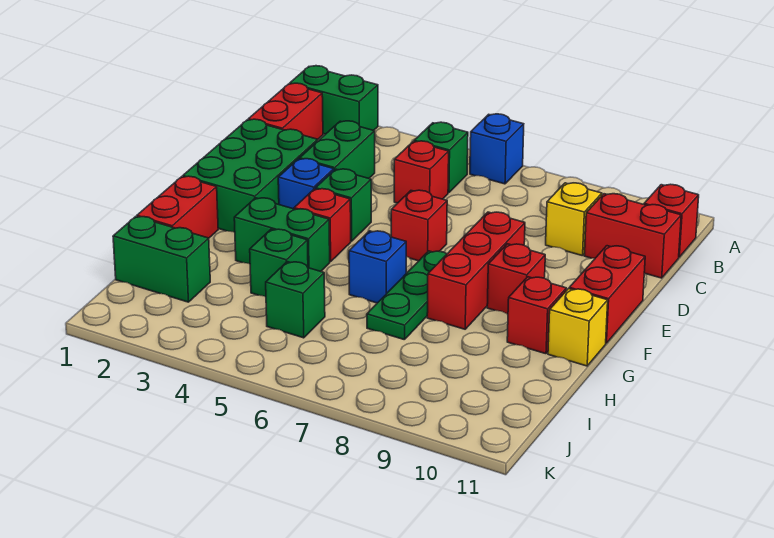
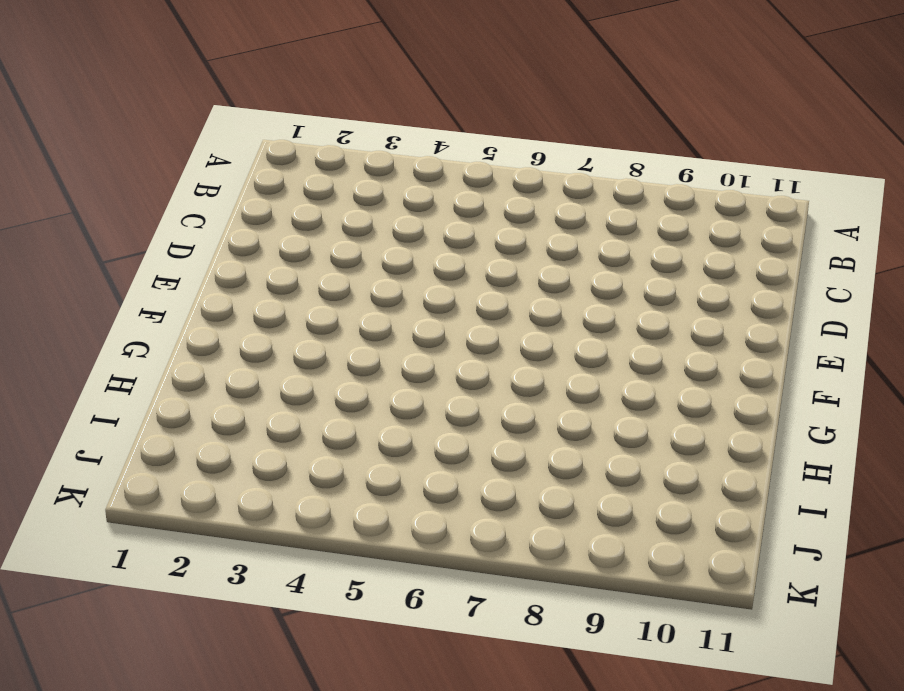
none -> green brick A1:A2 level 1
none -> blue brick A6 level 1
none -> red brick B1:C1 level 1

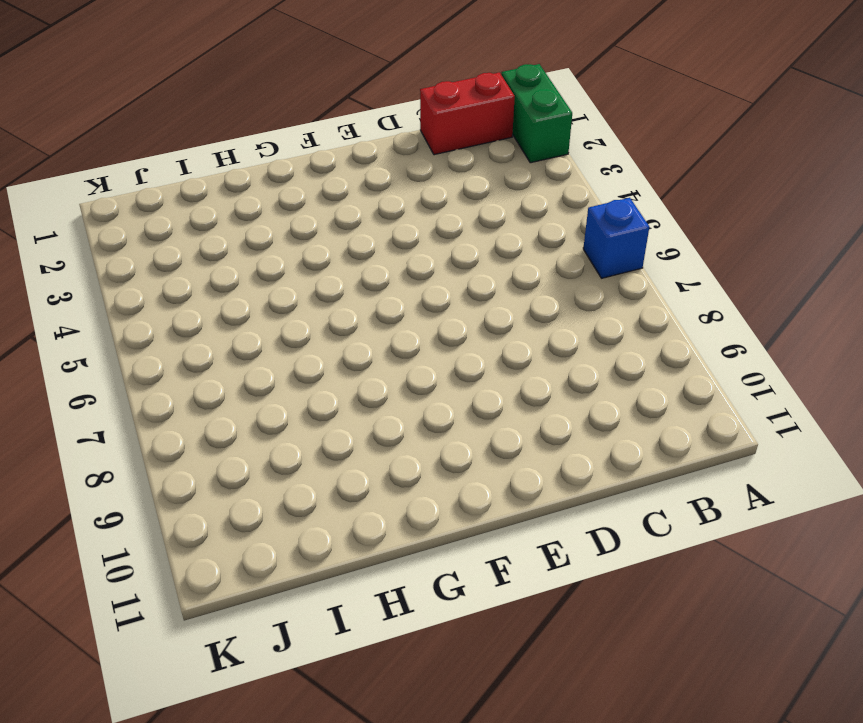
none -> green brick B5 level 1
none -> red brick B11 level 1
none -> green brick C3:D3 level 1

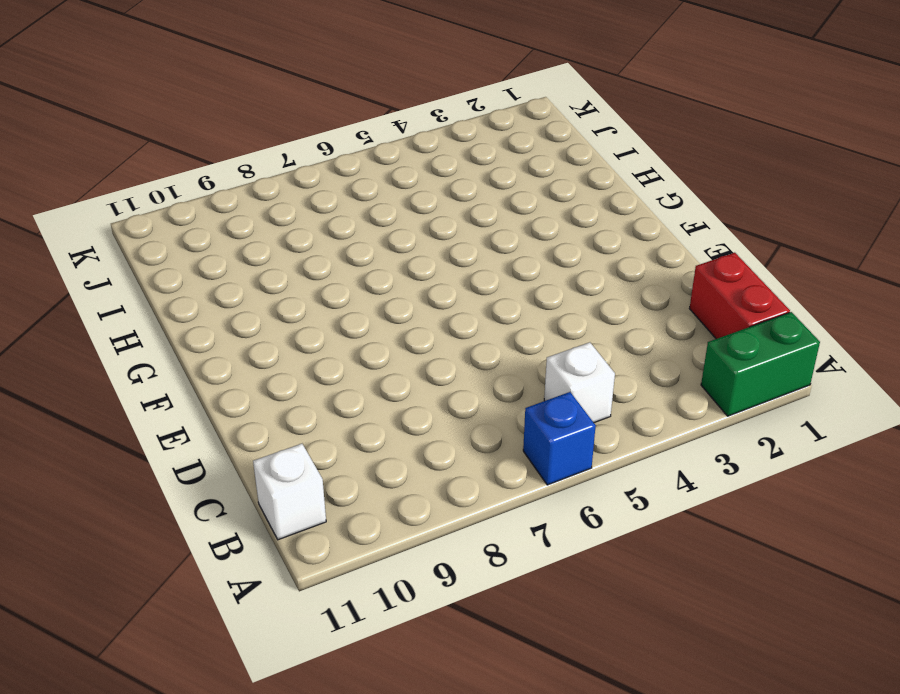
white brick B5 level 1 -> green brick B5 level 1
white brick B11 level 1 -> red brick B11 level 1
none -> green brick C3:D3 level 1
none -> red brick C5 level 1
none -> yellow brick C9 level 1

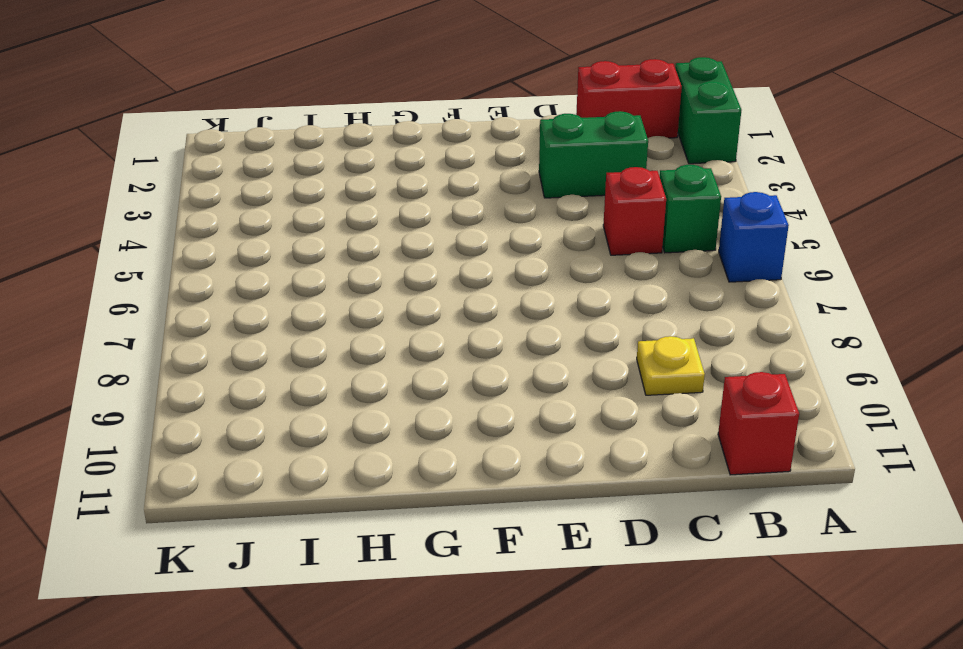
yellow plate C9 level 1 -> yellow brick C9 level 1
none -> red brick C10:C11 level 1
none -> green brick D1:F2 level 1
none -> blue brick E3 level 1

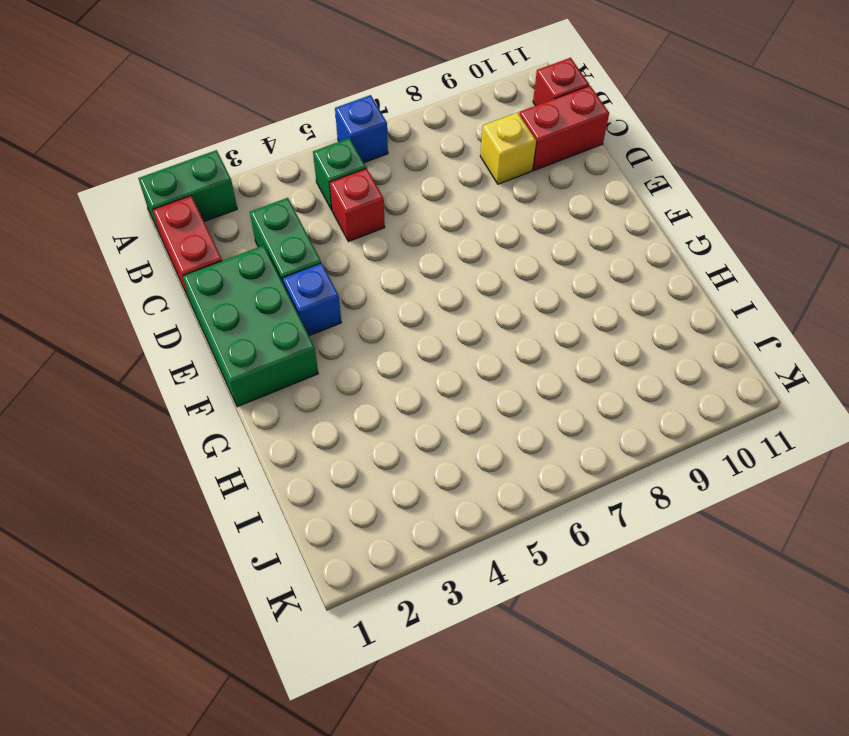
none -> green brick E4 level 1
none -> red brick E6 level 1
none -> red brick E8:G8 level 1

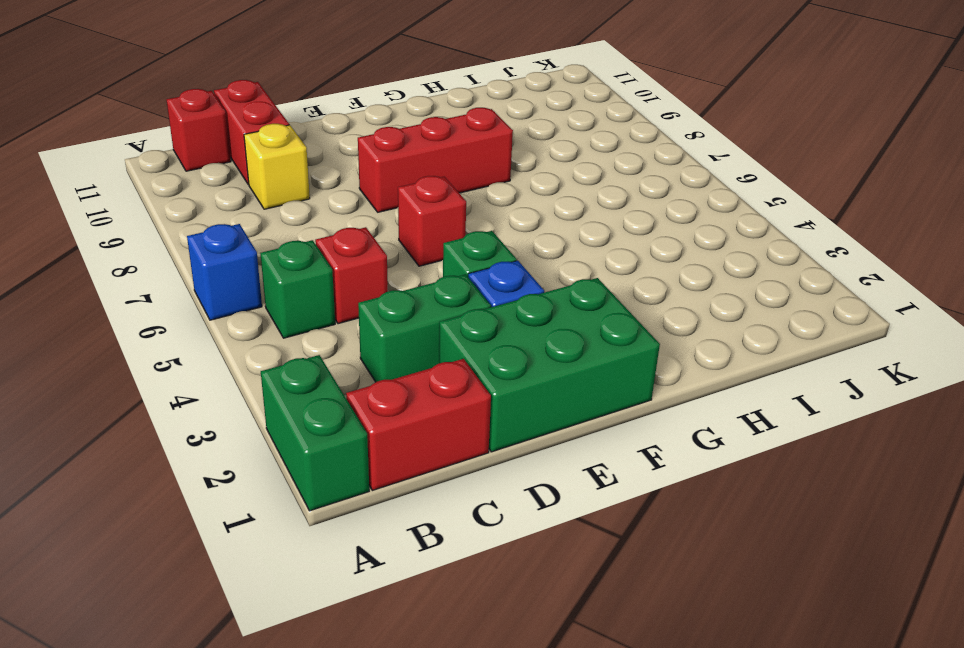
none -> red brick E11:F11 level 1
none -> red brick F4 level 1
none -> green plate F7:H7 level 1

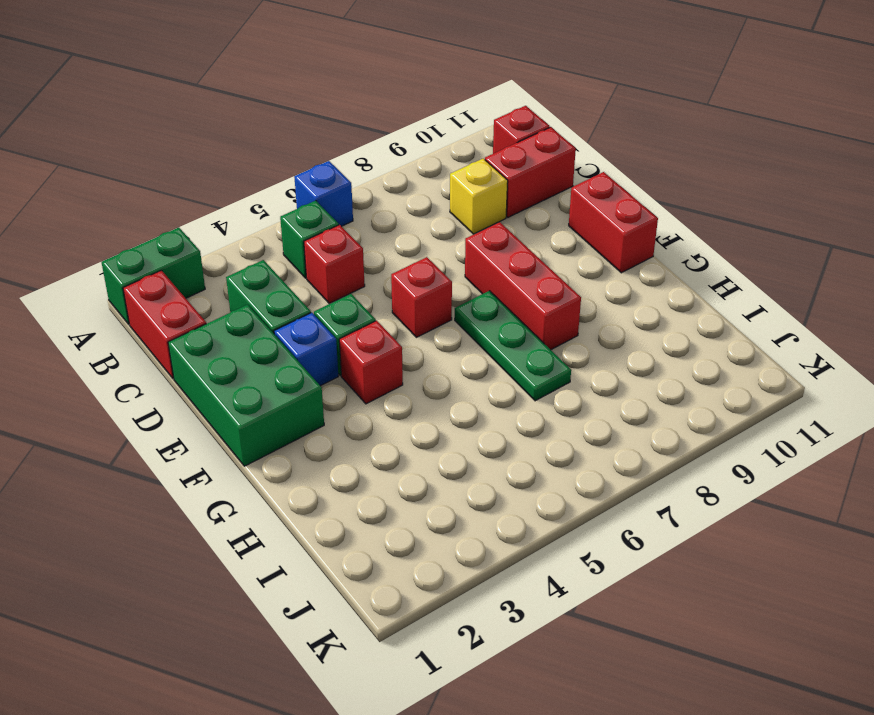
none -> red brick F9 level 1
none -> red brick G1:H1 level 1
none -> green brick G3:G4 level 1

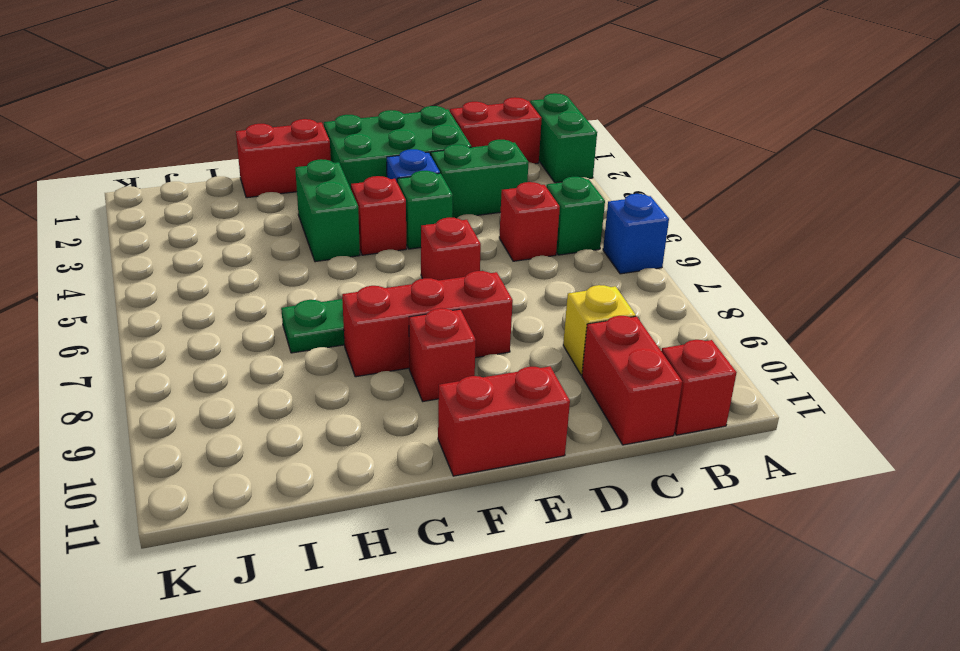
none -> blue brick G6 level 1
none -> red brick G10 level 1
none -> yellow brick G11 level 1

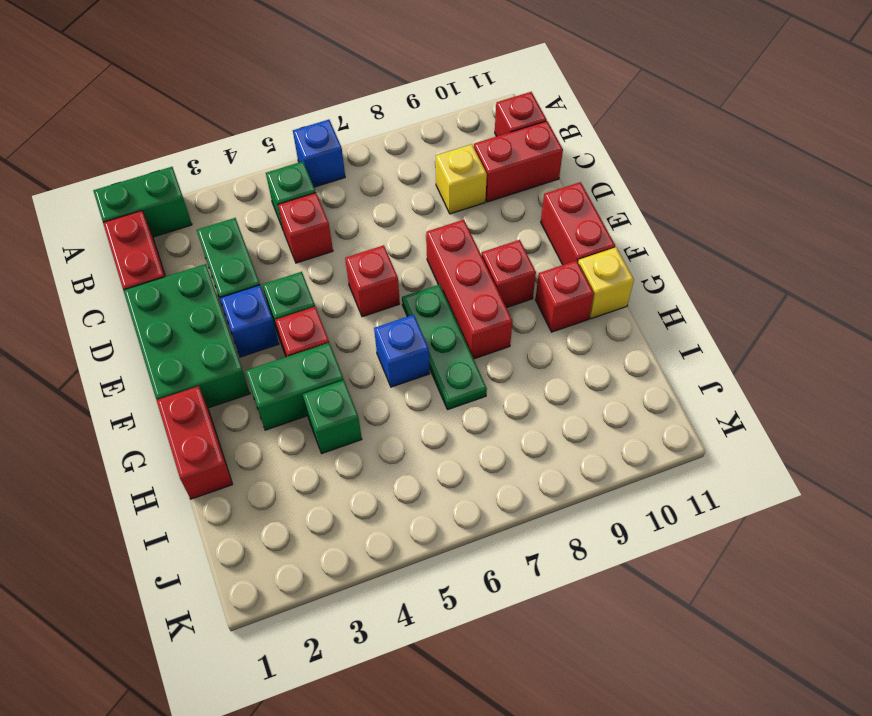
none -> green brick I1:I2 level 1
none -> green brick I5 level 1

